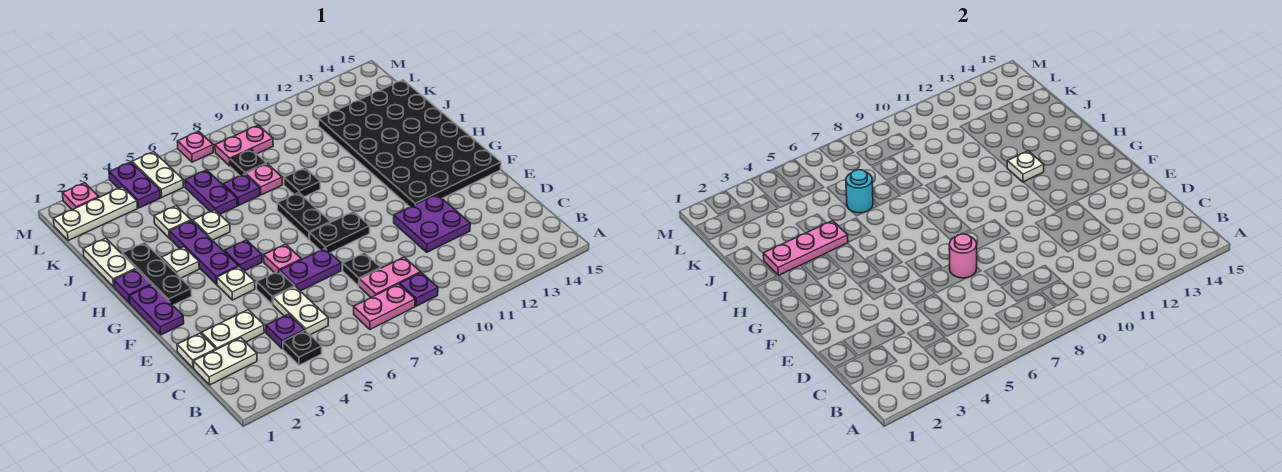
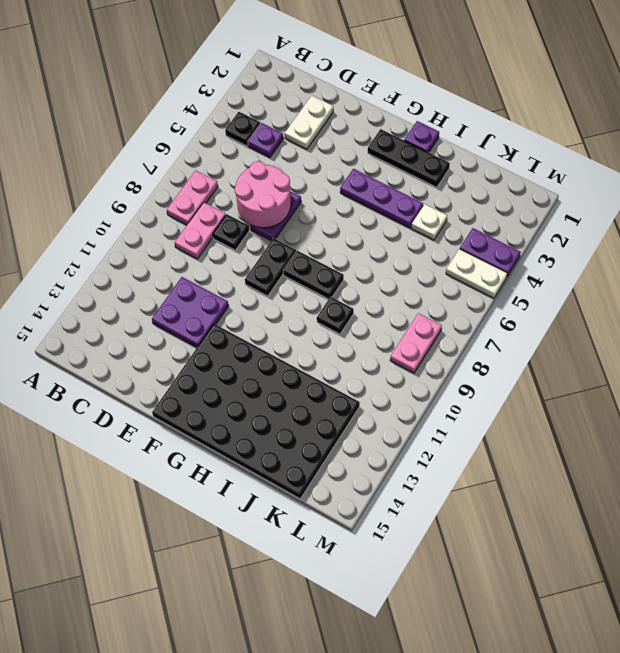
pink round brick D6:E7 level 2 -> pink round brick E7 level 2
none -> purple plate B9 level 1
none -> white plate C1:C2 level 1
none -> white plate C5:D5 level 1
none -> white plate D1 level 1

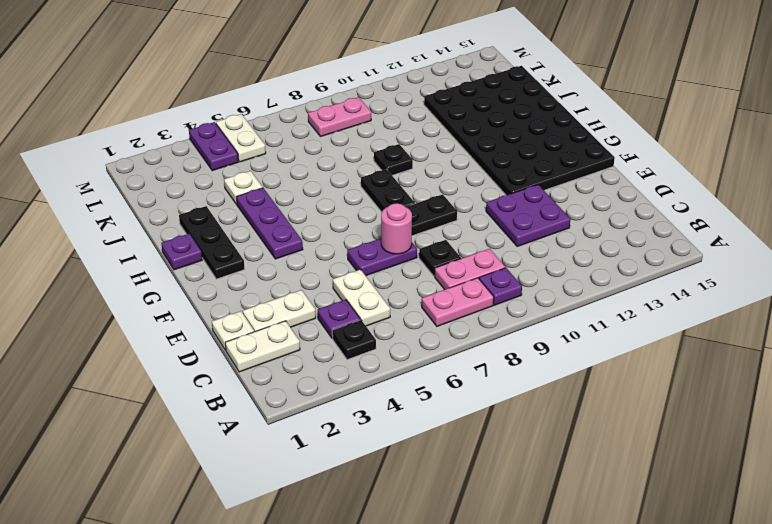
none -> black plate E5 level 1
none -> purple plate F1:G1 level 1
none -> white plate F4 level 1
none -> pink plate F6 level 1

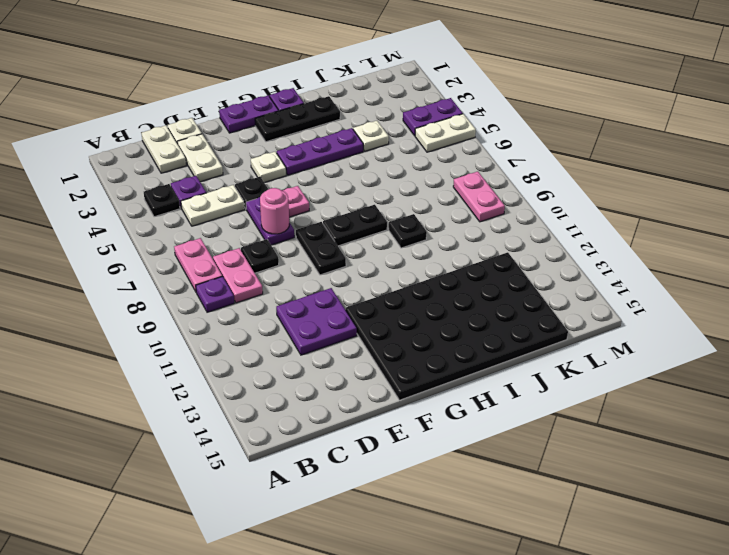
none -> purple plate G5 level 1
none -> white plate H3 level 1
none -> white plate I1:J1 level 1
none -> white plate I5 level 1

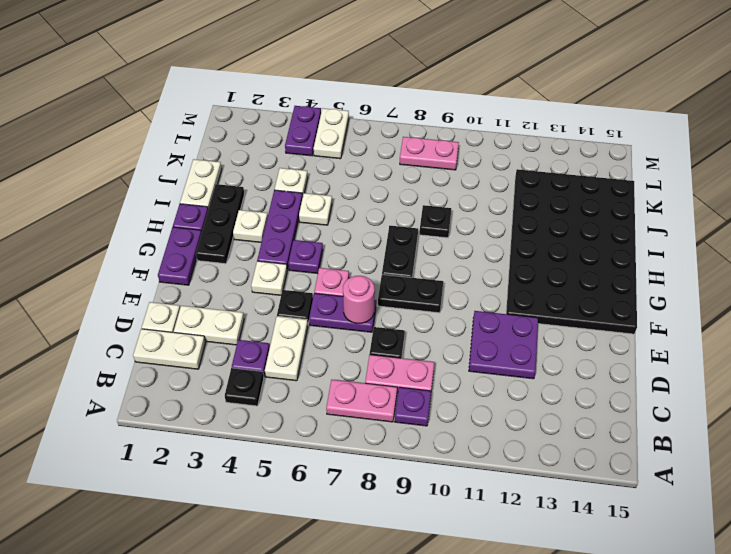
none -> purple plate J6:K6 level 1
none -> purple plate J7 level 1
none -> pink plate J8 level 1
none -> black plate K8 level 1

